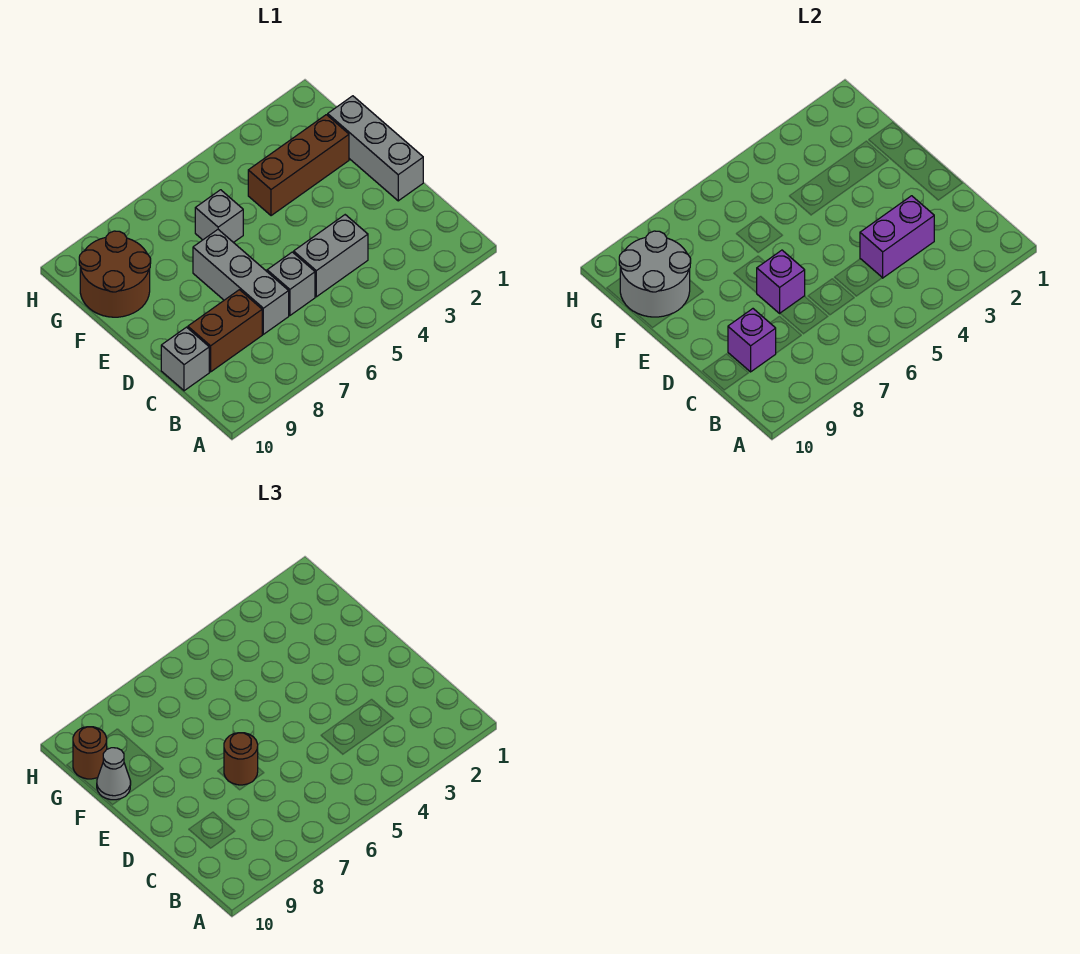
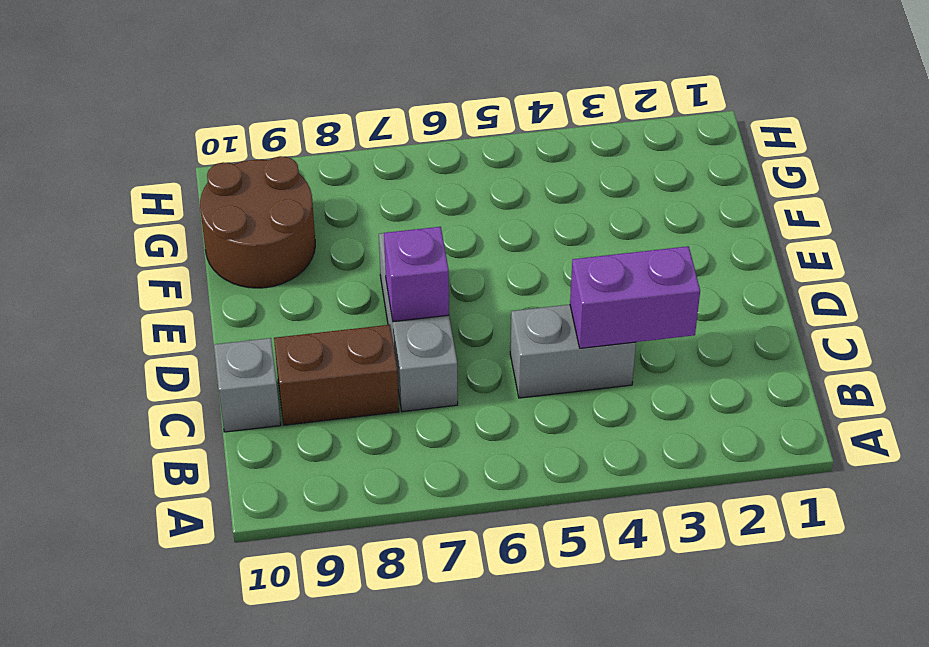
none -> grey brick C6 level 1
none -> grey brick D1:F1 level 1
none -> brown brick F2:F4 level 1

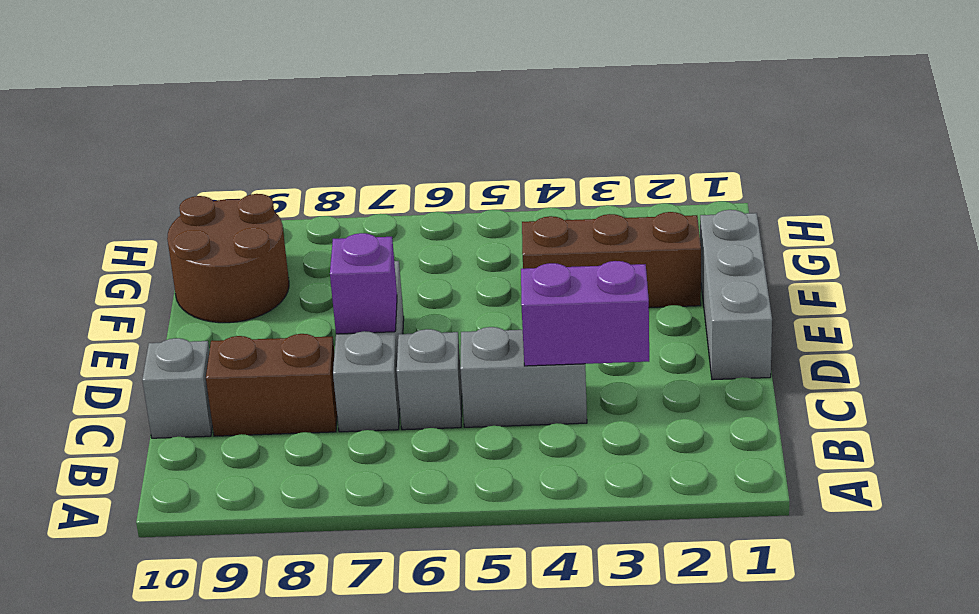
none -> grey brick F6 level 1
none -> purple brick C9 level 2
none -> grey round brick F9:G10 level 2

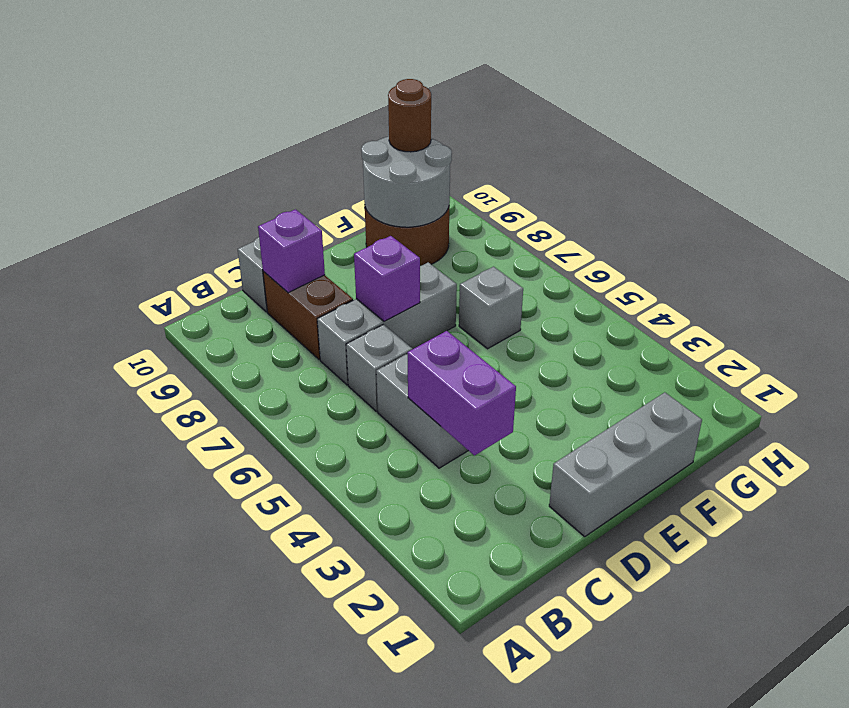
none -> brown brick F2:F4 level 1
none -> brown round brick D7 level 3
none -> grey cone F10 level 3

